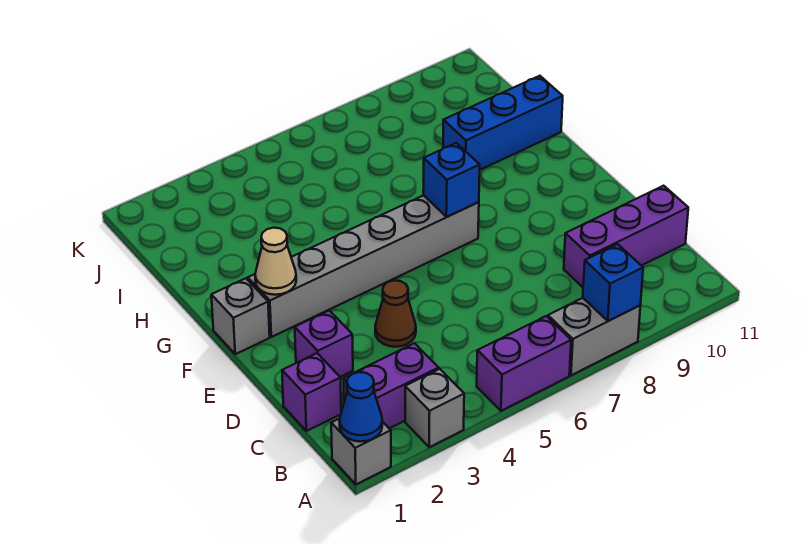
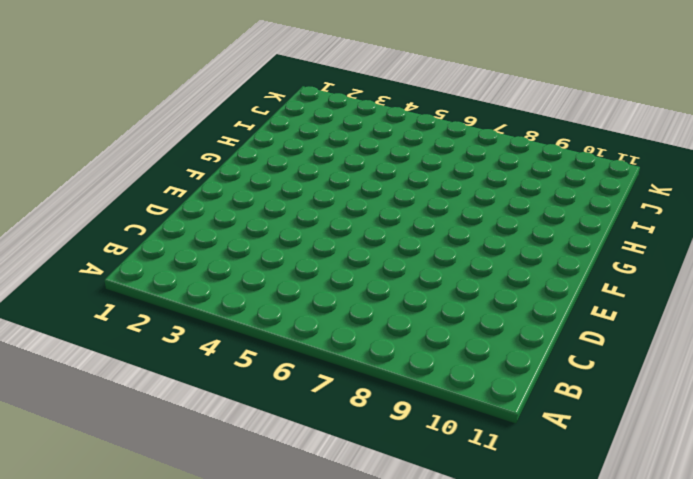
none -> grey brick A1 level 1
none -> grey brick A3 level 1
none -> purple brick A5:A6 level 1

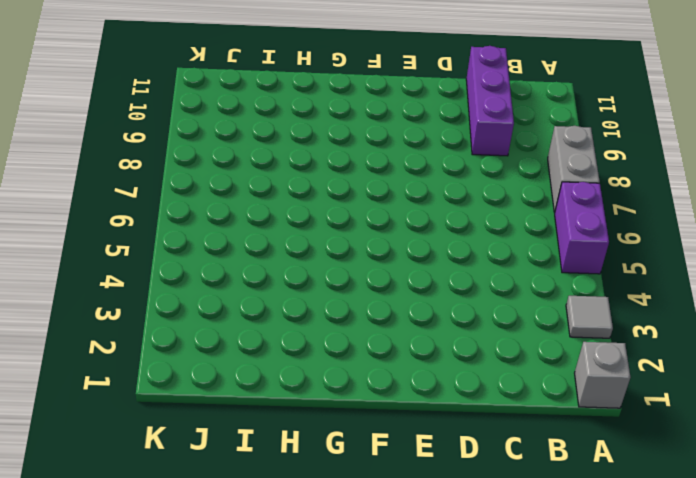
grey tile A3 level 1 -> grey brick A3 level 1
none -> purple brick B2:B3 level 1
none -> purple brick C1 level 1
none -> purple brick D2 level 1

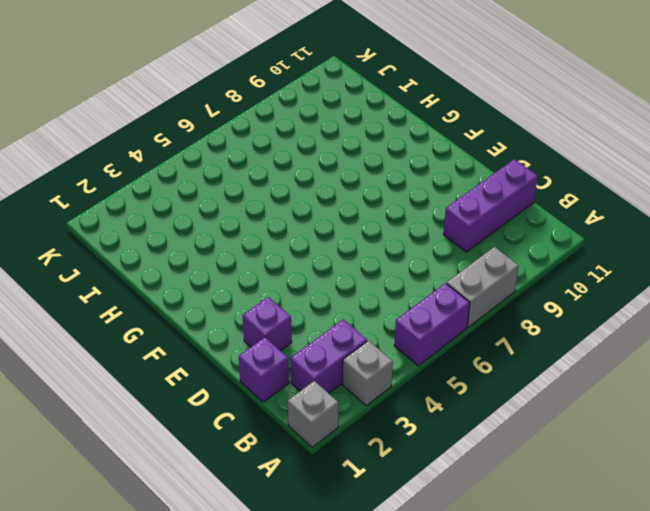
none -> brown cone D4 level 1
none -> grey brick F1 level 1
none -> grey brick F2:F7 level 1

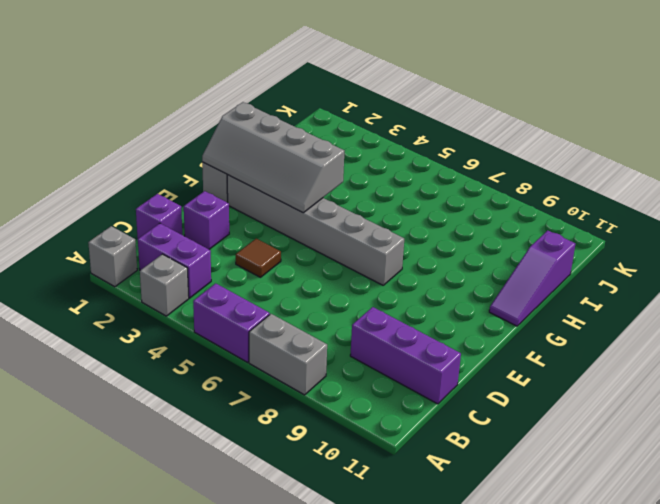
brown tile D4 level 1 -> brown cone D4 level 1
grey slope F1:G4 level 2 top G -> tan cone F2 level 2
purple slope G11:I11 level 1 top I -> blue brick H9:H11 level 1
none -> blue cone A1 level 2
none -> blue brick A8 level 2
none -> blue brick F7 level 2

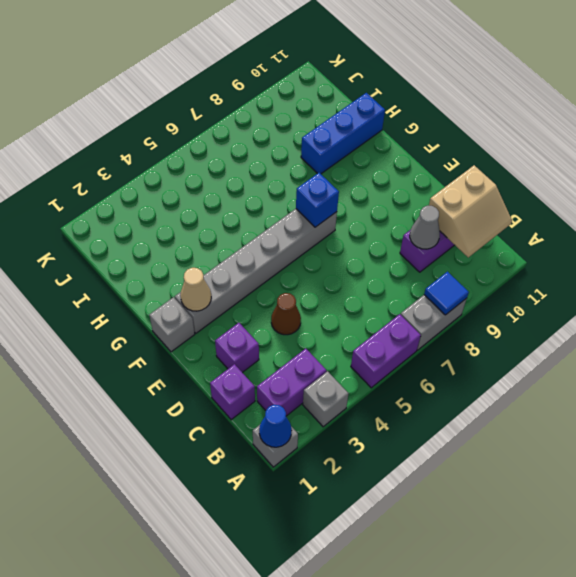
blue tile A8 level 2 -> blue brick A8 level 2
tan slope B10:C11 level 2 top C -> none
grey cone C9 level 2 -> none

